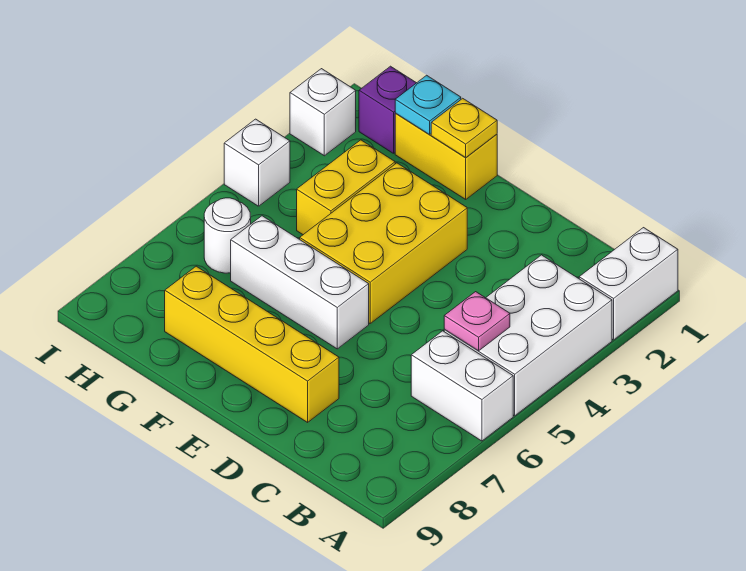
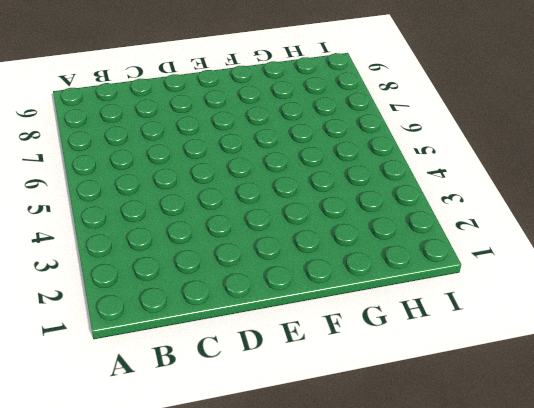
none -> white brick A1:A2 level 1
none -> white brick A3:B5 level 1
none -> white brick A6:B6 level 1

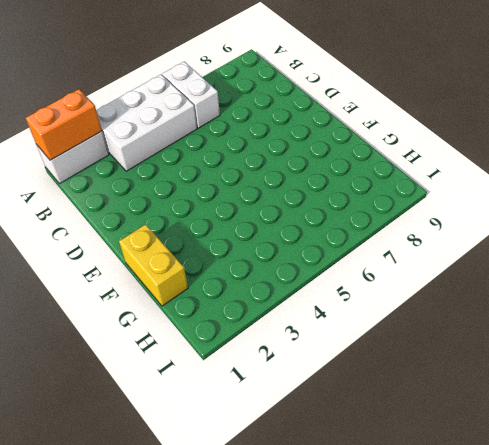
orange brick A1:A2 level 2 -> none
none -> yellow brick D8:G8 level 1
none -> yellow brick E3:F5 level 1
none -> white brick E6:G6 level 1

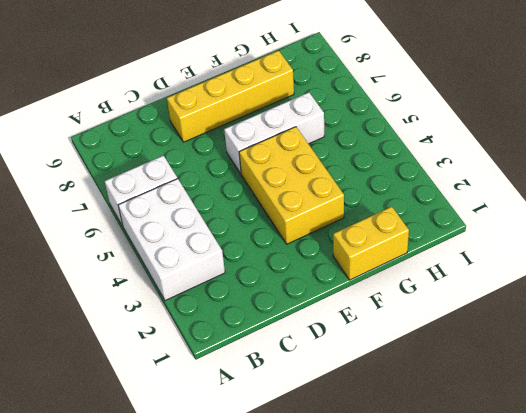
none -> white brick A1:A2 level 1
none -> yellow brick G3:G4 level 1
none -> purple brick H1 level 1

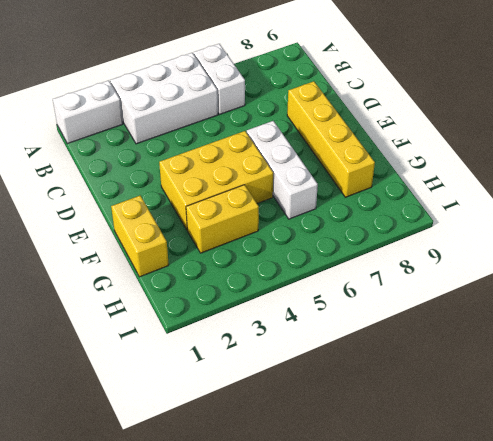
none -> purple brick H1 level 1
none -> white round brick H6 level 1
none -> white brick I2 level 1

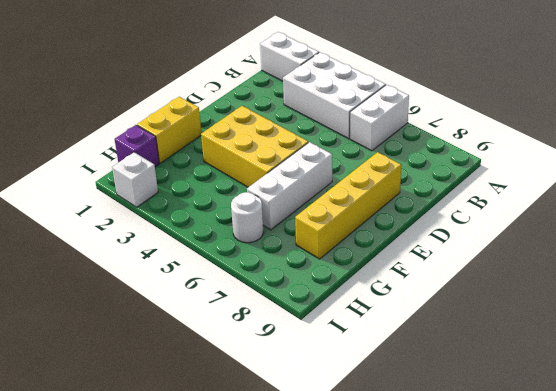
none -> yellow brick G3:G4 level 1
none -> white brick I4 level 1
none -> pink plate B5 level 2

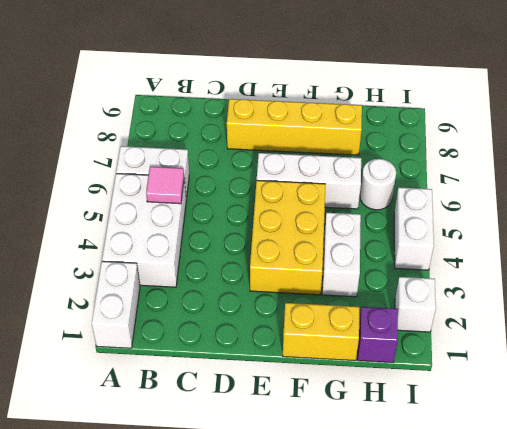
pink tile B5 level 2 -> pink plate B5 level 2
white brick G3:G4 level 1 -> yellow brick G3:G4 level 1
white brick I4:I5 level 1 -> white brick I4 level 1
none -> yellow plate F1 level 2
none -> cyan plate G1 level 2

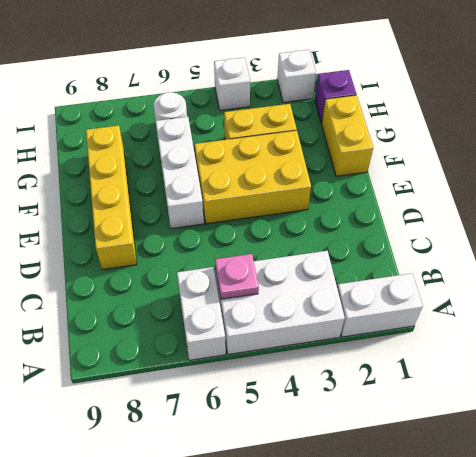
none -> yellow plate F1 level 2
none -> cyan plate G1 level 2

